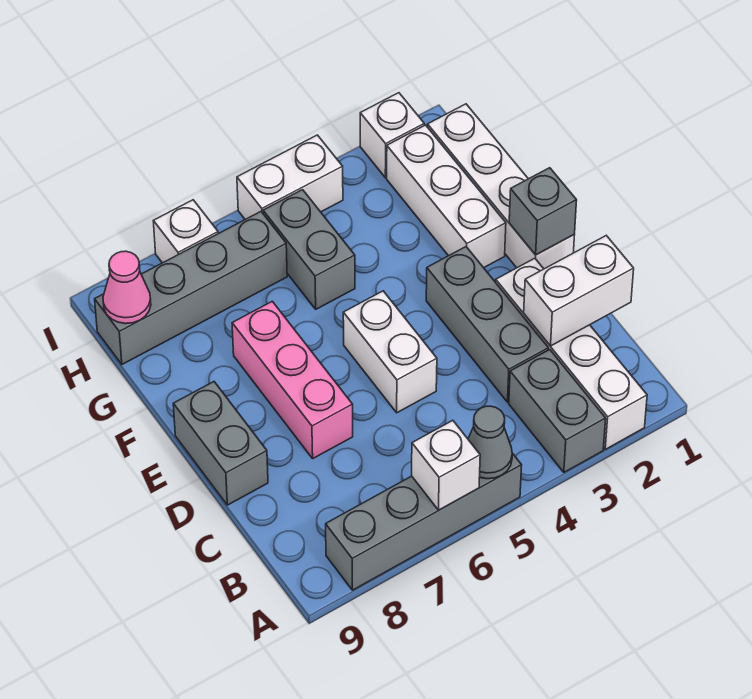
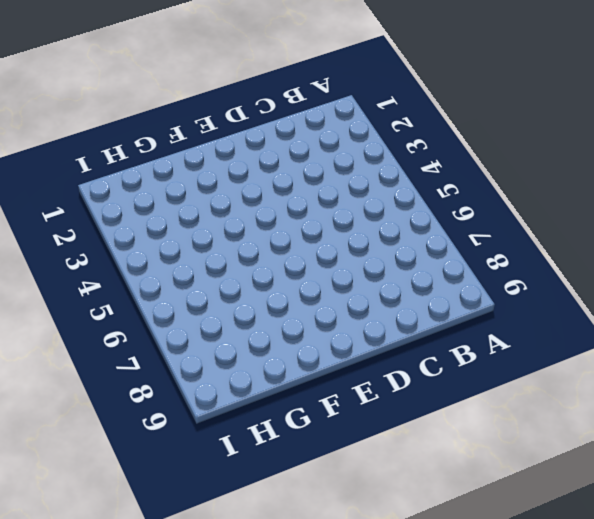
none -> white brick A2:D2 level 1
none -> grey brick A3:B3 level 1
none -> grey brick A5:A8 level 1

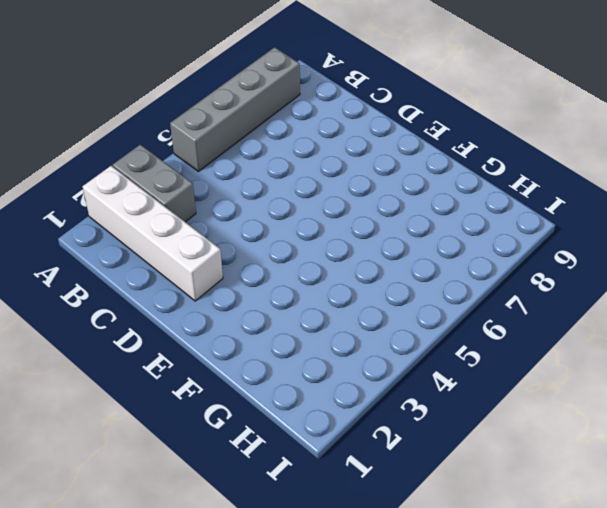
none -> grey brick C3:E3 level 1
none -> white brick D5:E5 level 1
none -> pink brick D7:F7 level 1

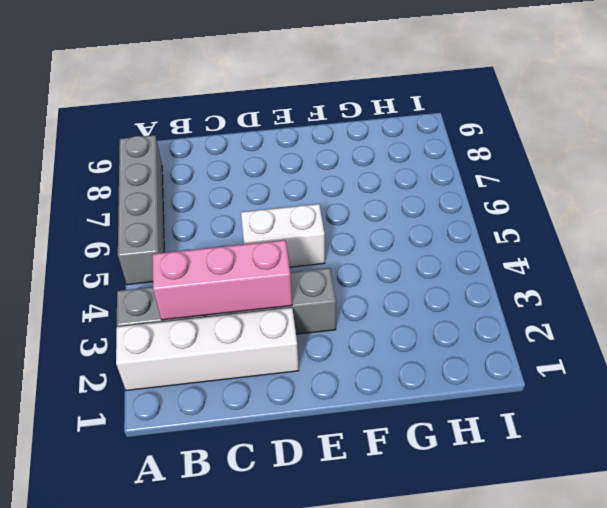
pink brick B3:D3 level 2 -> pink brick D7:F7 level 1
none -> grey brick D9:E9 level 1
none -> white brick E1:H1 level 1
none -> white brick F2:H2 level 1

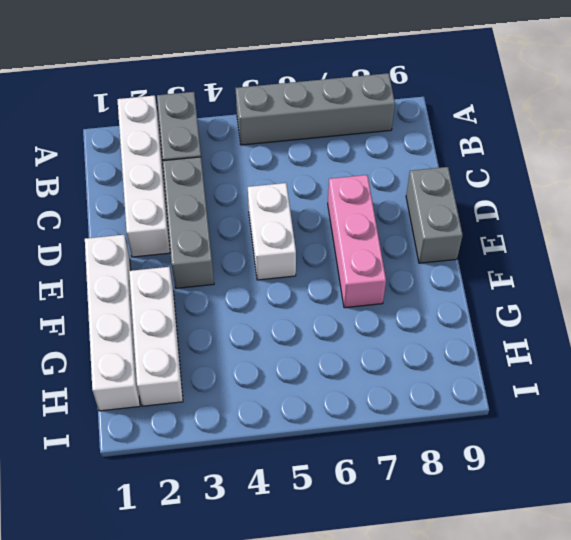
none -> grey brick G5:H5 level 1
none -> grey brick H6:H9 level 1
none -> white brick I2 level 1

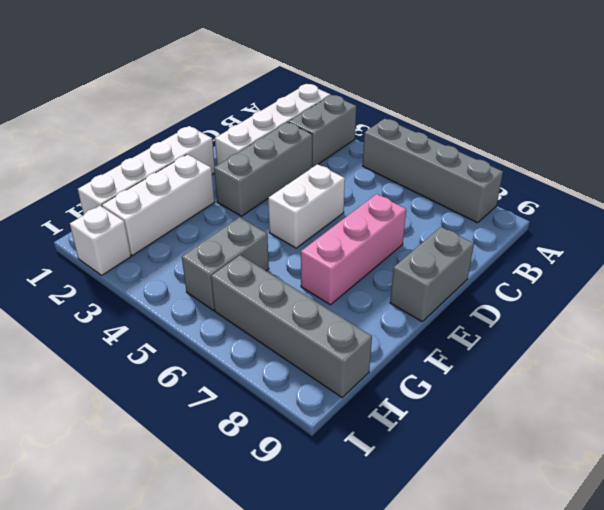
none -> white brick I4:I5 level 1
none -> white brick I7 level 1
none -> grey cone A5 level 2

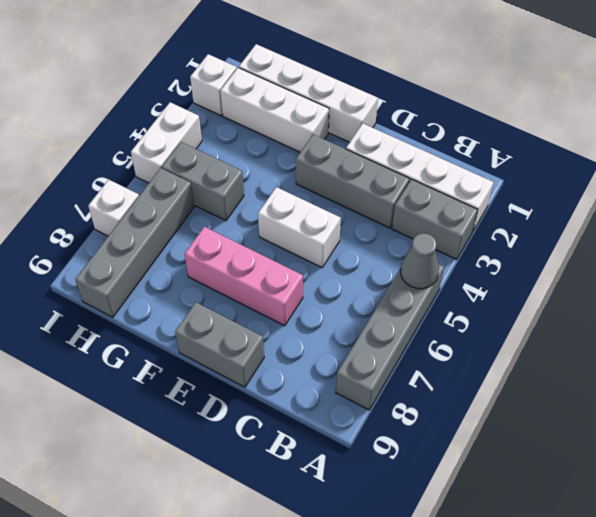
none -> white brick A6 level 2
none -> white brick C1:C2 level 2
none -> grey brick E1 level 2

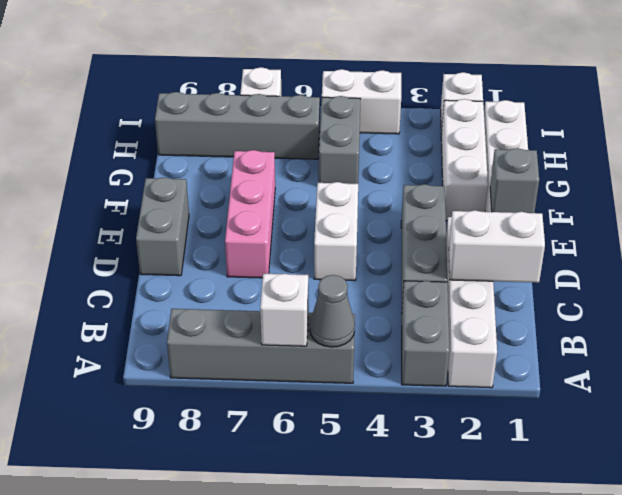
none -> pink cone H9 level 2

